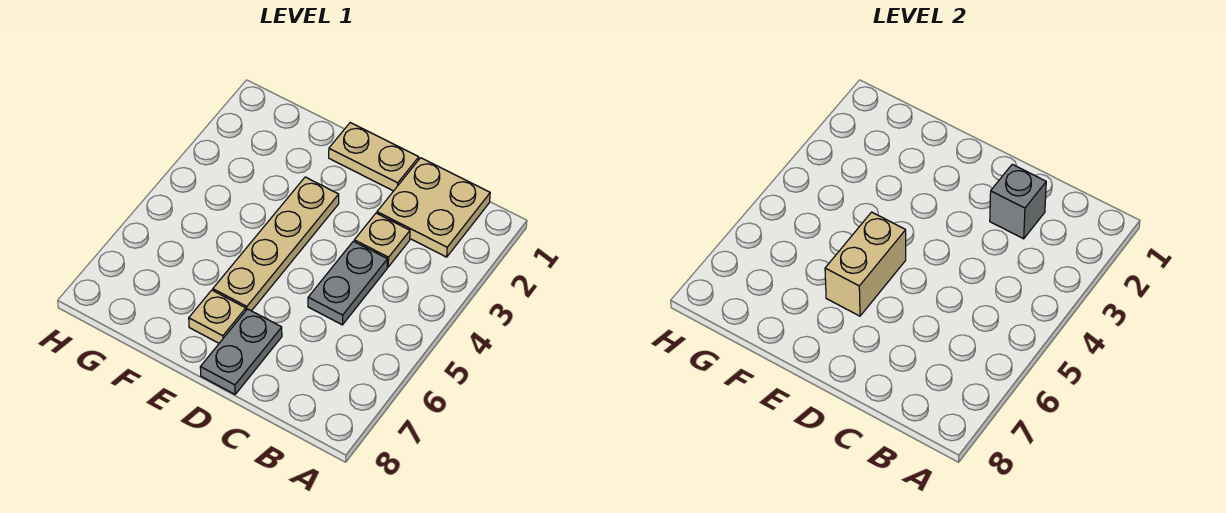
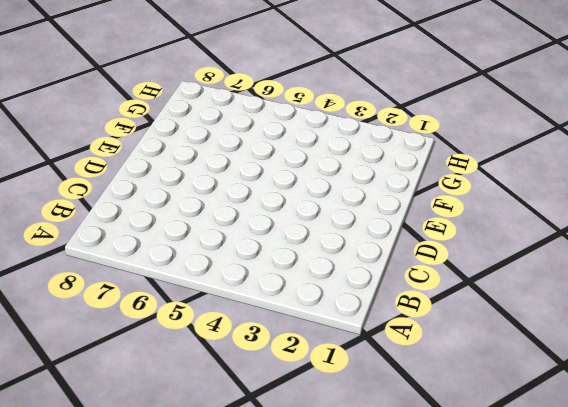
none -> tan plate B1:C2 level 1
none -> tan plate C3 level 1

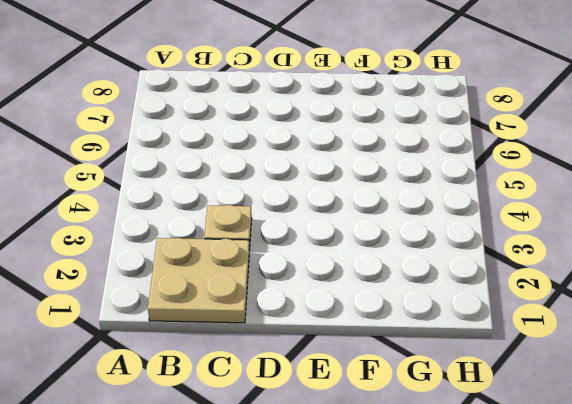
none -> grey plate C4:C5 level 1
none -> tan plate D1:E1 level 1

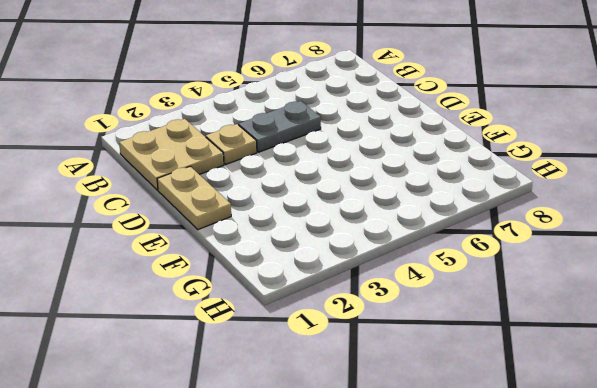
none -> grey plate D7:D8 level 1
none -> tan plate E3:E6 level 1

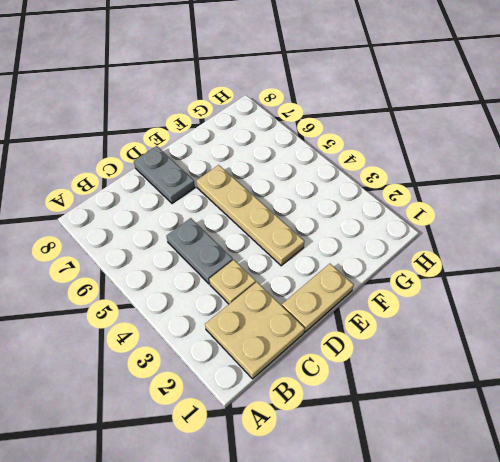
none -> tan plate E7 level 1
none -> grey brick C2 level 2

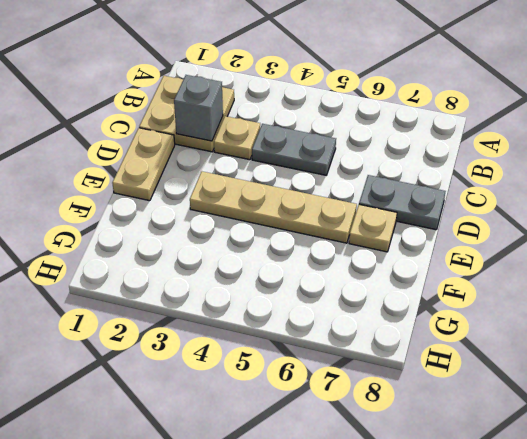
none -> tan brick E5:E6 level 2

